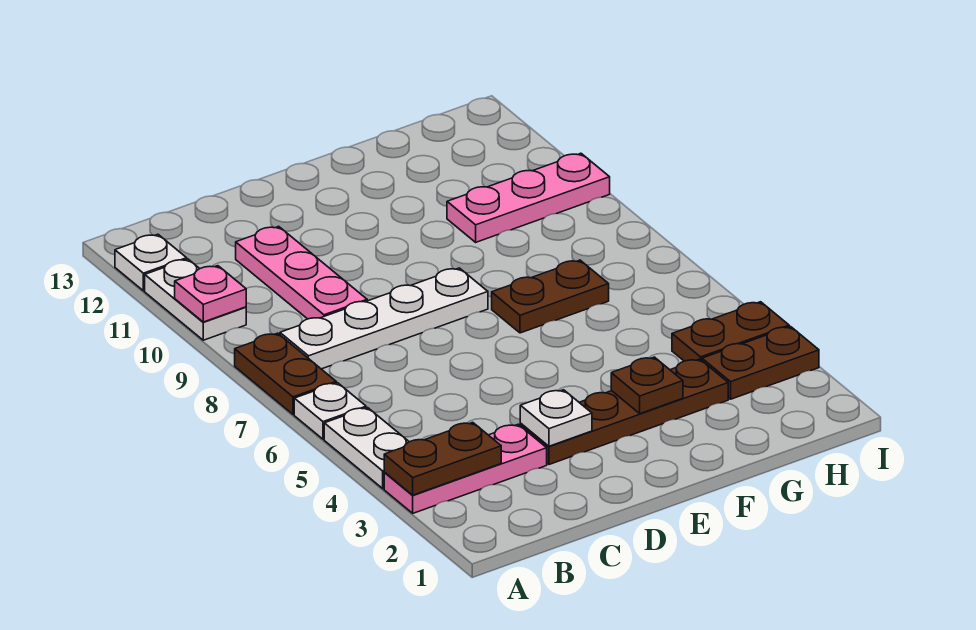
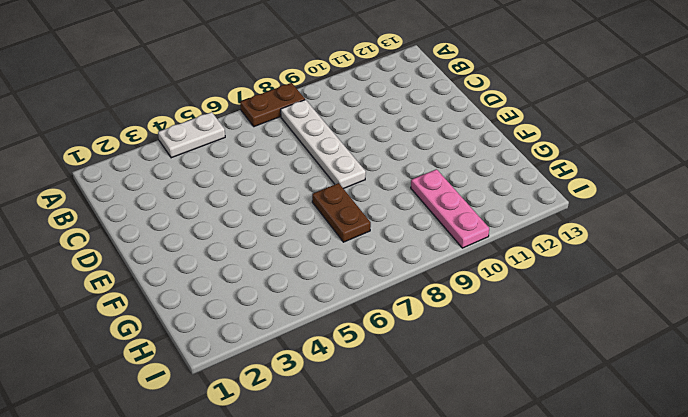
none -> pink plate A3:C3 level 1
none -> white plate A6 level 1
none -> white plate A10:A11 level 1

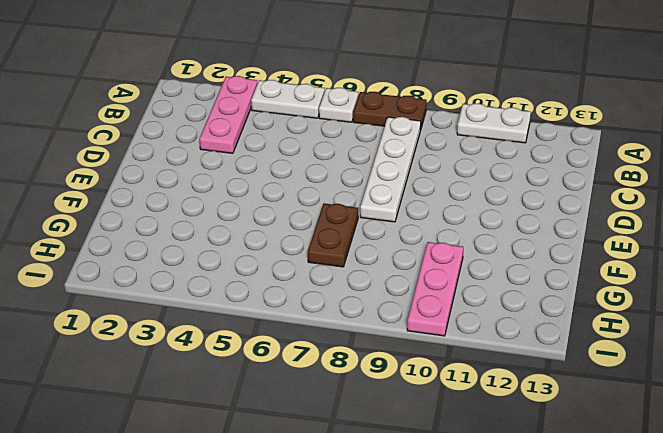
none -> white plate A12 level 1
none -> pink plate C9:C11 level 1
none -> brown plate D3:G3 level 1

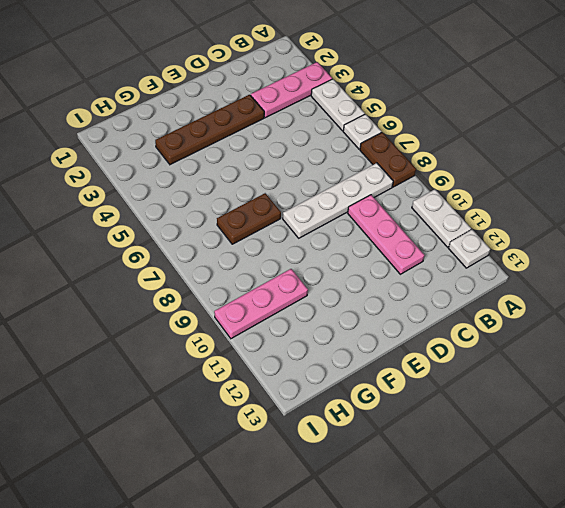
none -> brown plate H3:I3 level 1
none -> brown plate H4:I4 level 1
none -> brown plate A3:B3 level 2

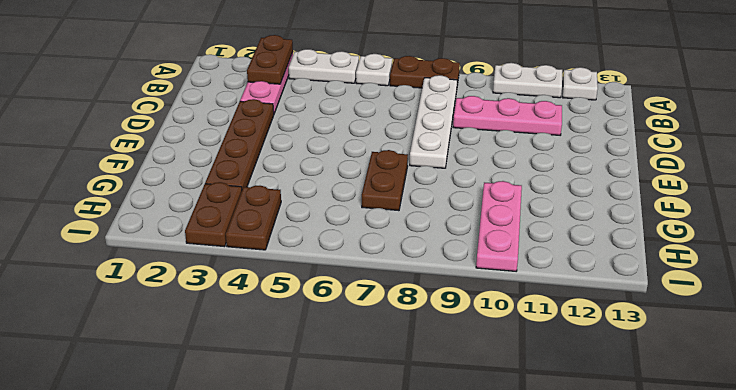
none -> pink plate A10 level 2
none -> white plate D3 level 2
none -> brown plate F3 level 2

